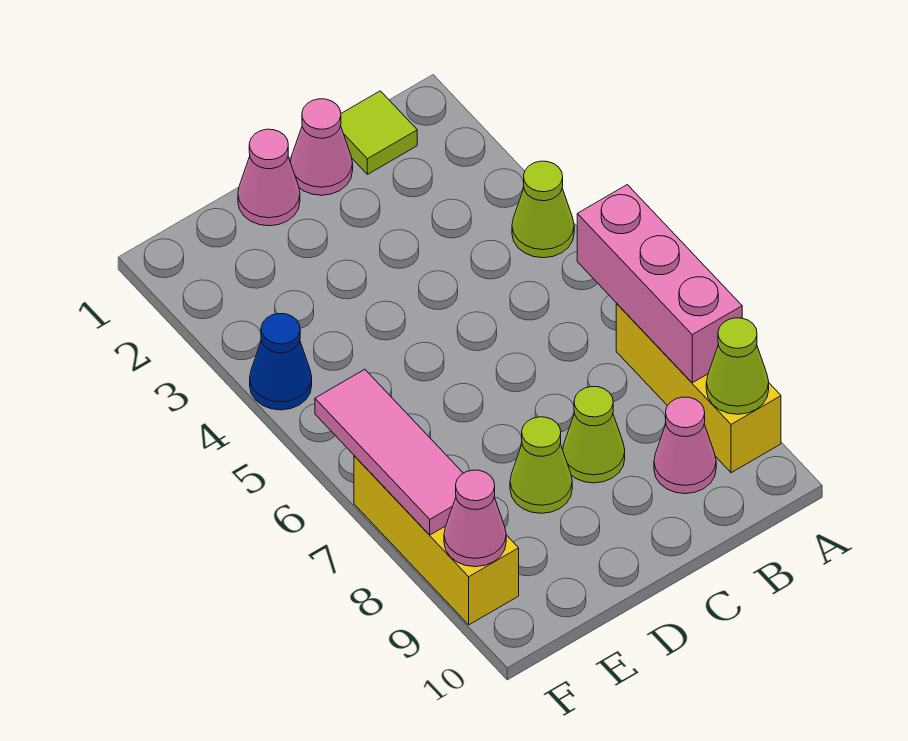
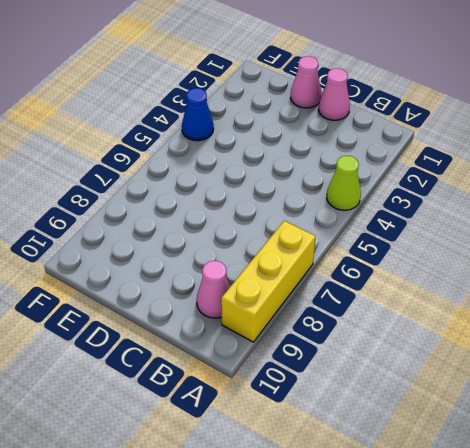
none -> lime tile B1 level 1
none -> lime cone C8 level 1
none -> lime cone D8 level 1

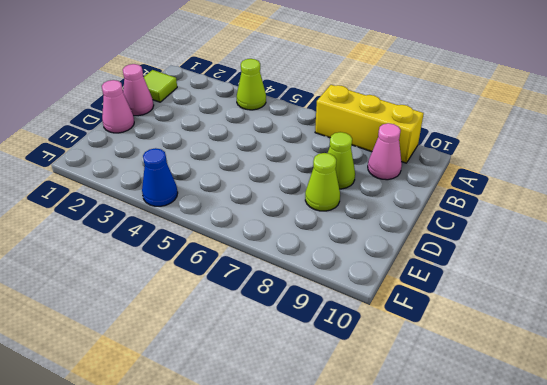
none -> yellow brick F7:F9 level 1
none -> pink brick A6:A8 level 2
none -> lime cone A9 level 2

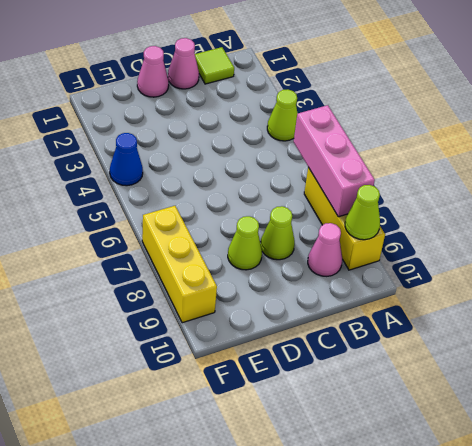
none -> pink tile F6:F8 level 2
none -> pink cone F9 level 2

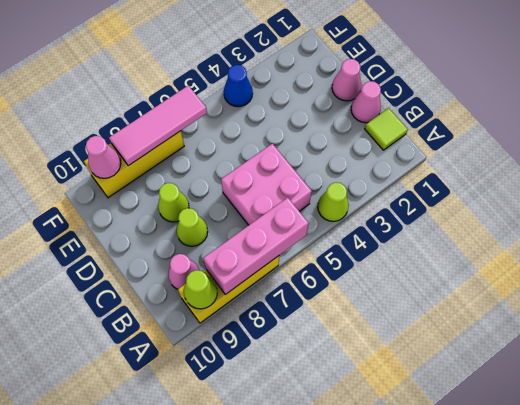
pink brick B5:C6 level 1 -> none

